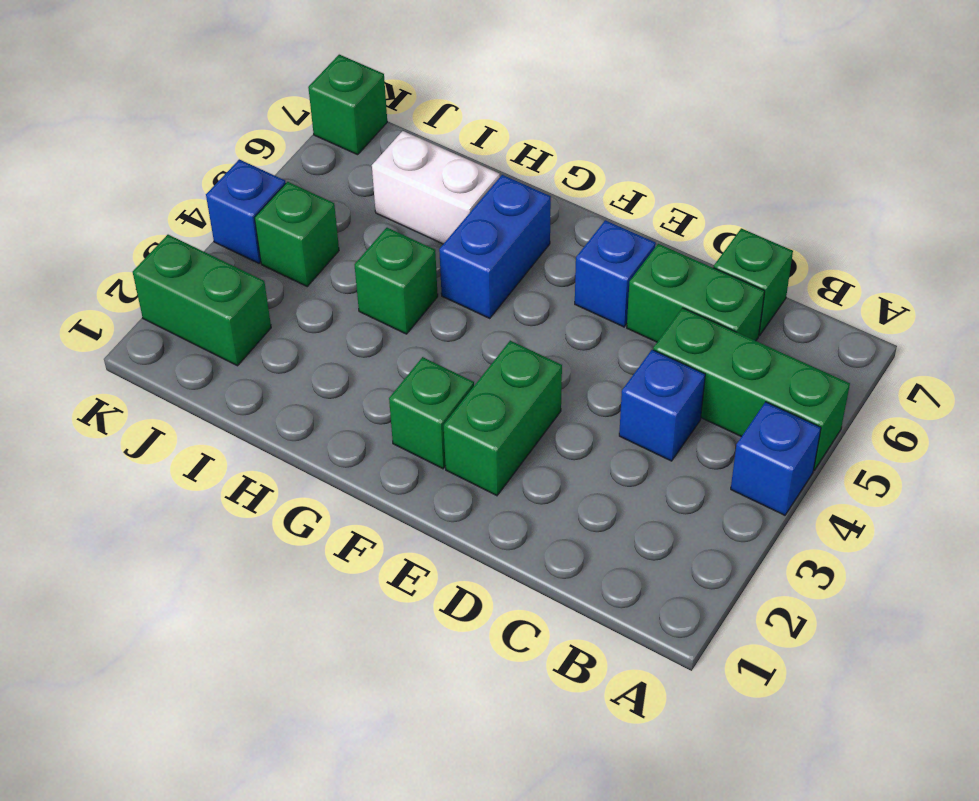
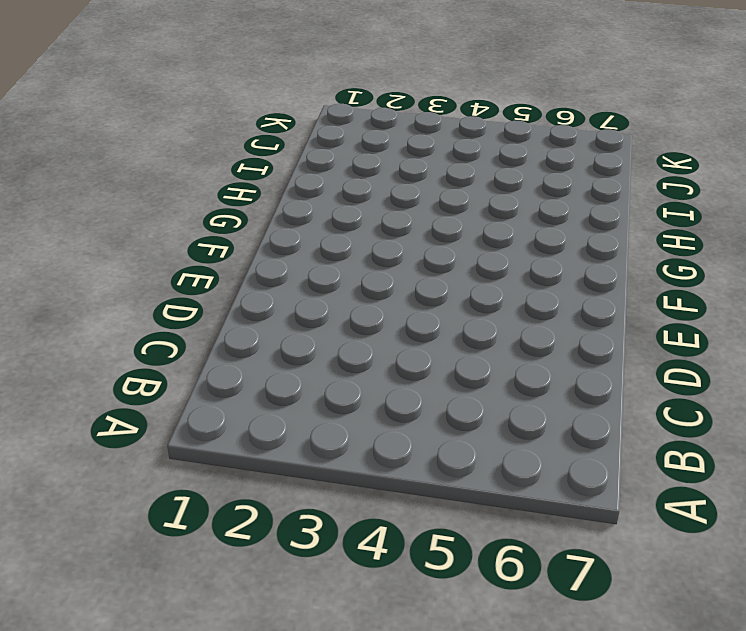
none -> blue brick A4 level 1
none -> green brick A5:C5 level 1
none -> blue brick C4 level 1

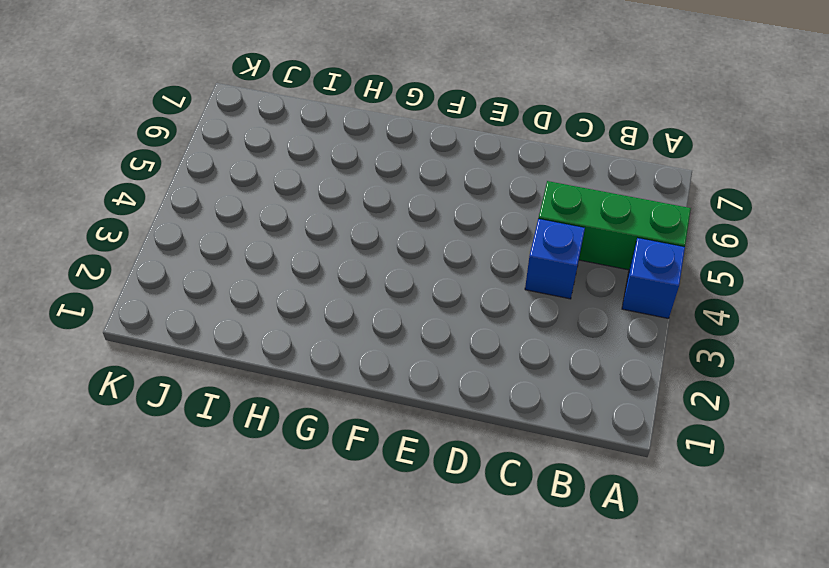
none -> green brick C6:D6 level 1
none -> green brick C7 level 1
none -> green brick E2:E3 level 1

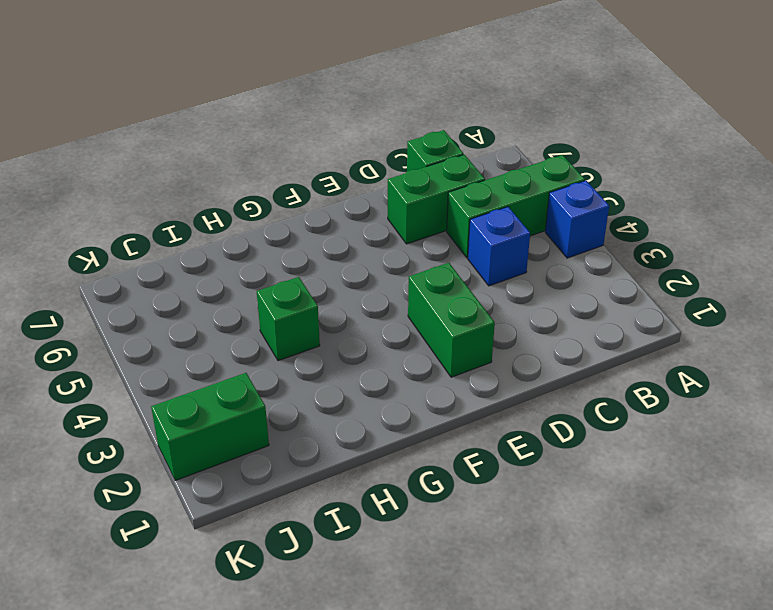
none -> blue brick E6 level 1
none -> green brick F2 level 1
none -> blue brick G5:G6 level 1

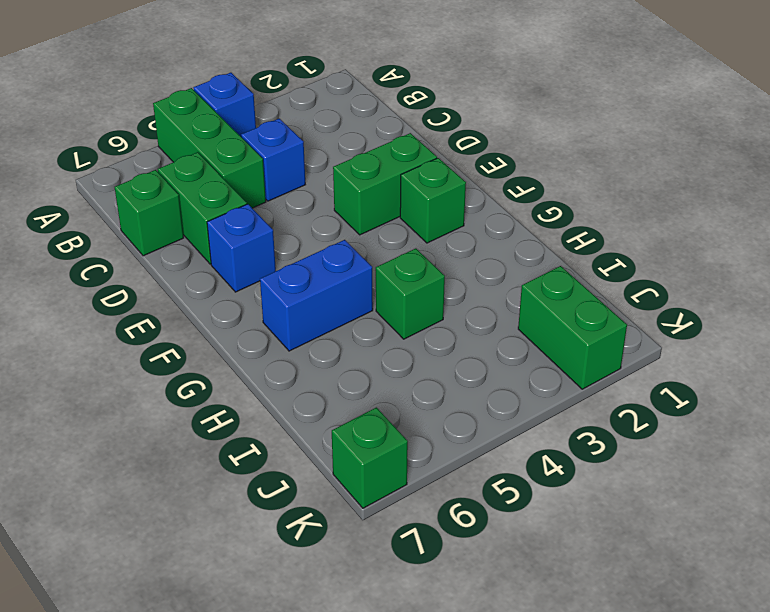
none -> white brick H6:I6 level 1
none -> green brick J4 level 1
none -> blue brick K4 level 1

